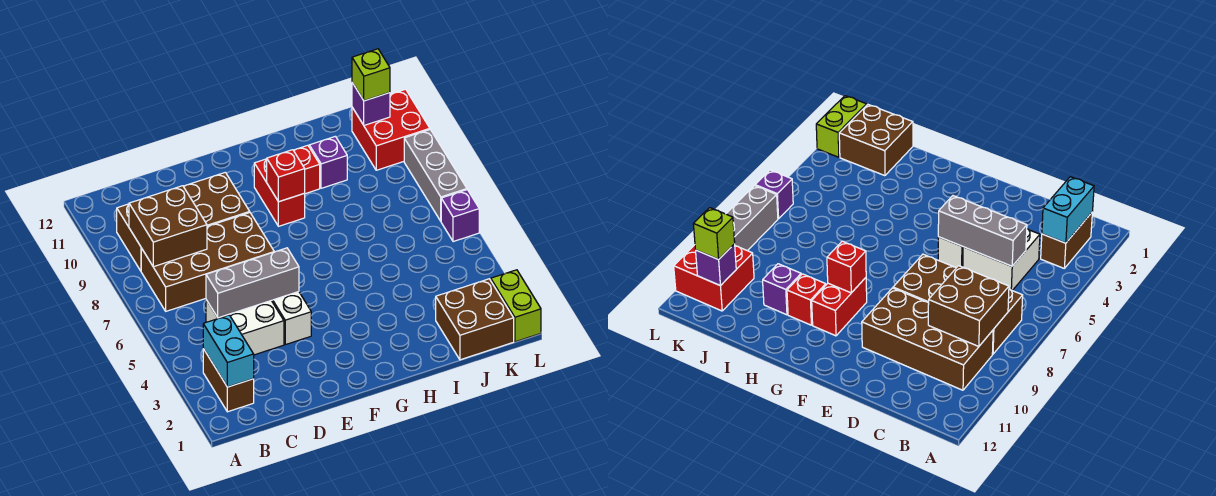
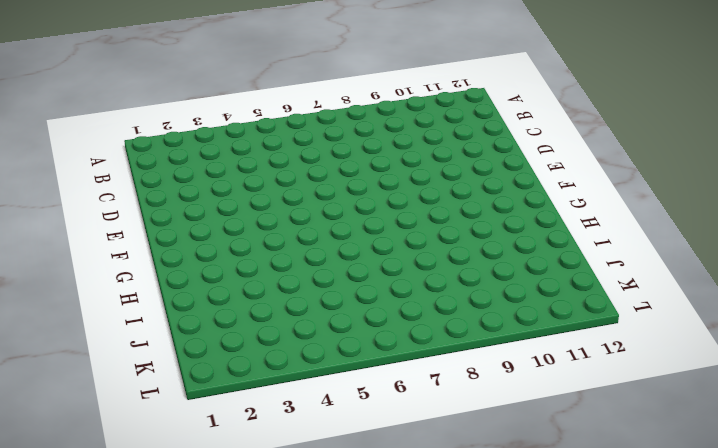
none -> brown brick B2:B3 level 1
none -> brown brick B7:E8 level 1
none -> brown brick B9:E10 level 1

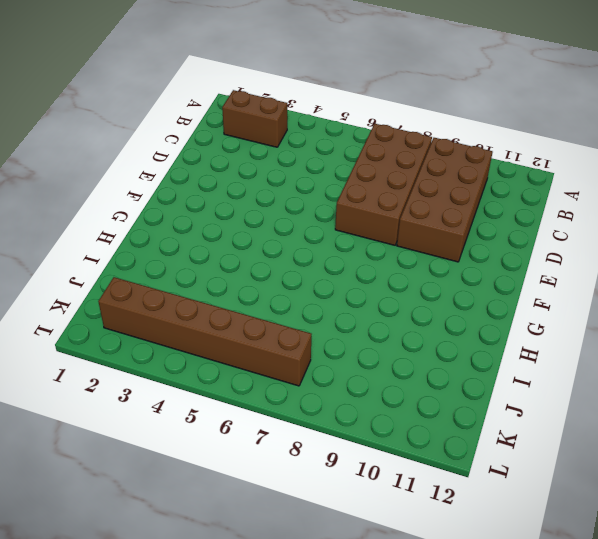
brown brick K2:K7 level 1 -> brown brick J1:K2 level 1
none -> white brick C4:D5 level 1
none -> white brick E4:E5 level 1
none -> red brick G9:G10 level 1

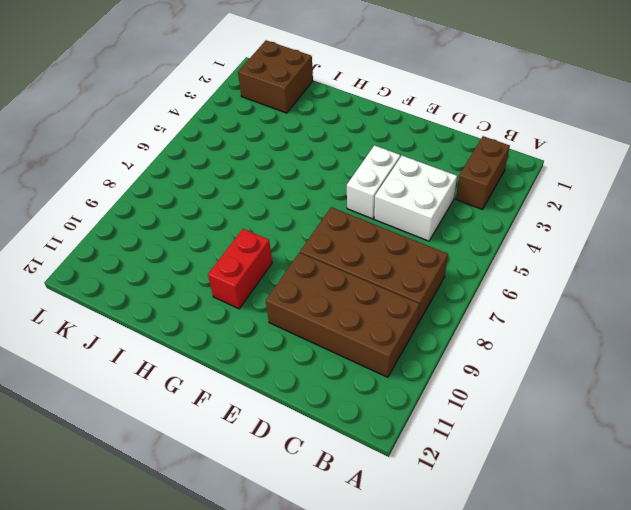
none -> red brick H10 level 1
none -> purple brick I10 level 1
none -> red brick K10:L11 level 1

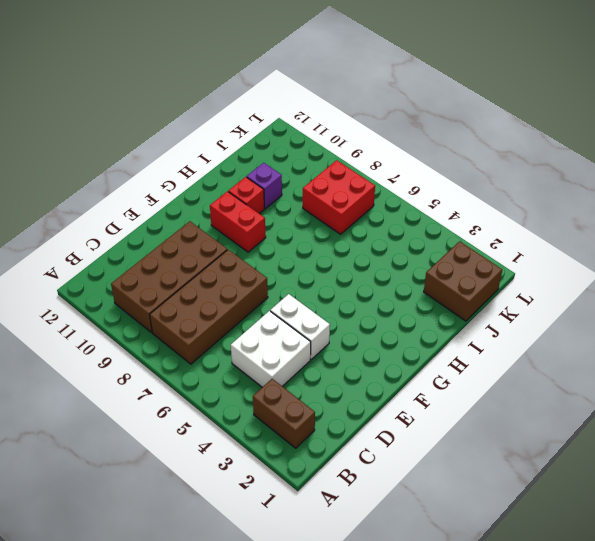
red brick J7:K8 level 1 -> red brick K10:L11 level 1
none -> lime brick L1:L2 level 1
none -> purple brick L6 level 1
none -> grey brick L7:L9 level 1

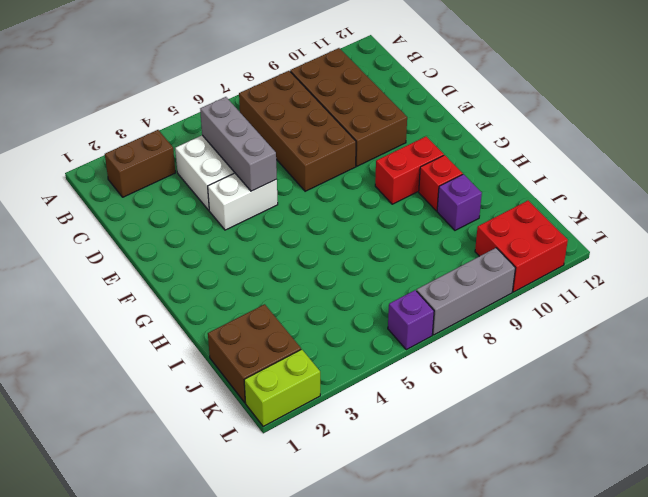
none -> cyan brick B2:B3 level 2
none -> brown brick B8:C9 level 2
none -> red brick G9 level 2

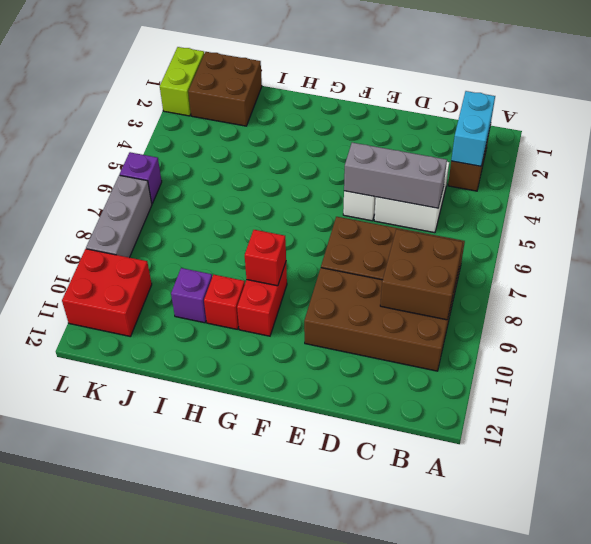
none -> purple brick K11 level 2
none -> lime brick K11 level 3

